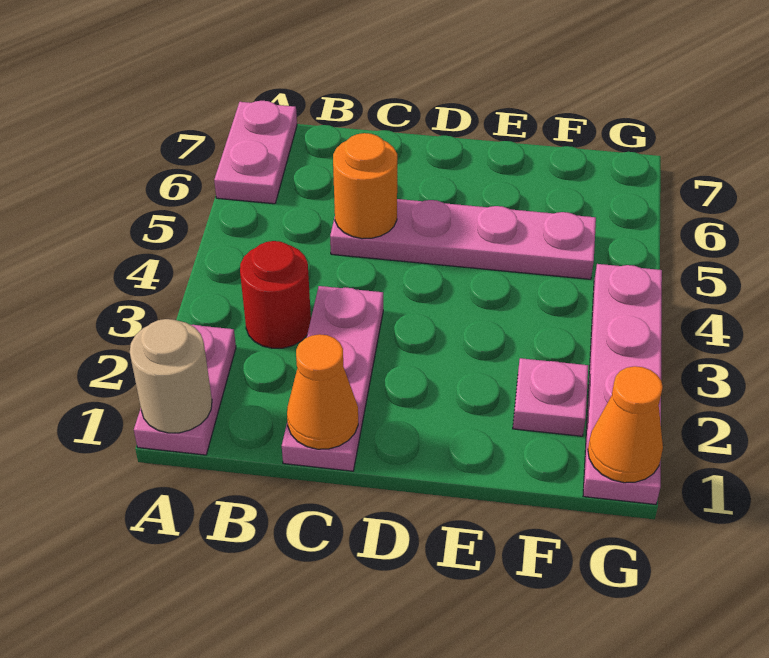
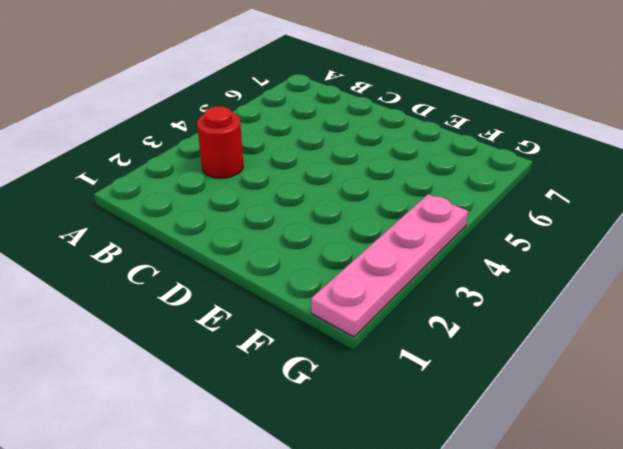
none -> pink plate A1:A2 level 1
none -> pink plate A6:A7 level 1

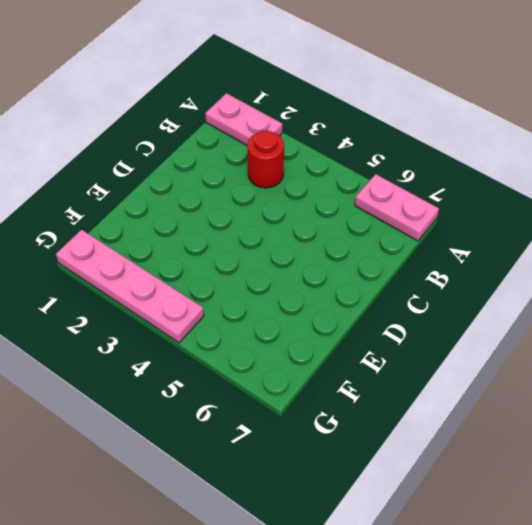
none -> pink plate C1:C3 level 1
none -> pink plate C5:F5 level 1

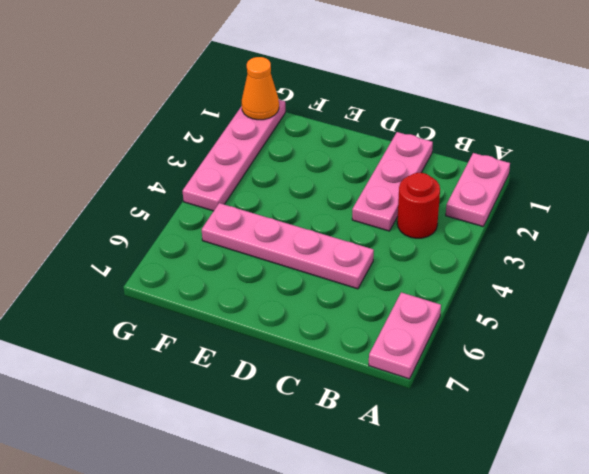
none -> pink plate F2 level 1
none -> tan round brick A1 level 2

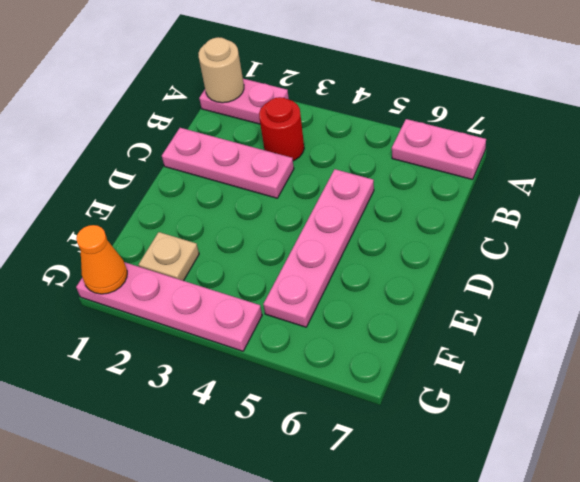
tan plate F2 level 1 -> pink plate F2 level 1
none -> orange cone C1 level 2
none -> orange round brick C5 level 2

